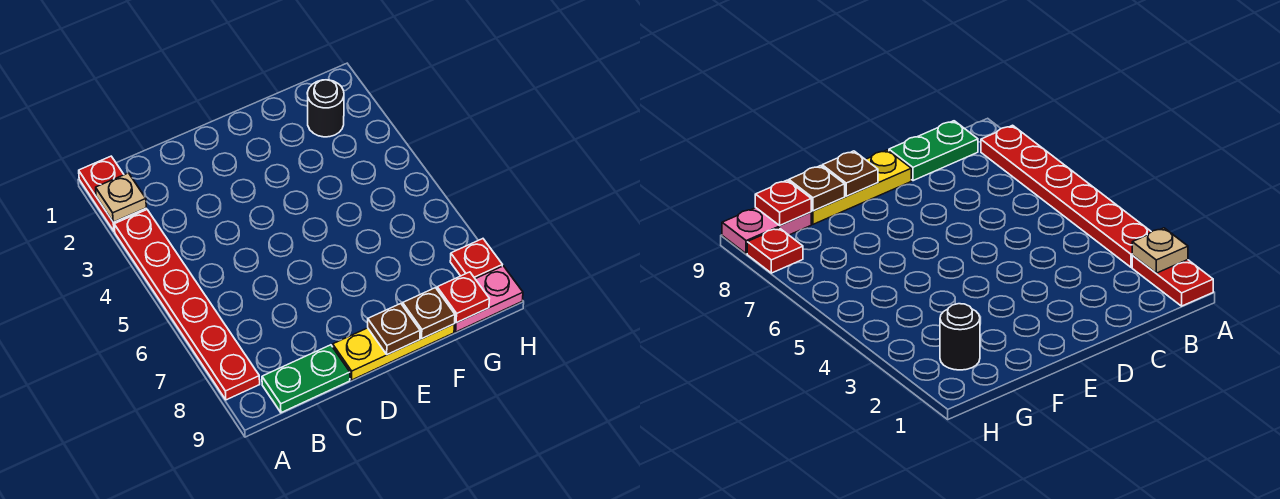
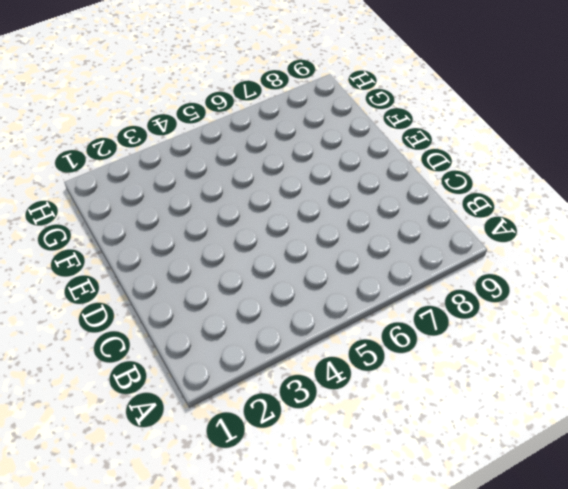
none -> red plate A1:A2 level 1
none -> red plate A3:A8 level 1

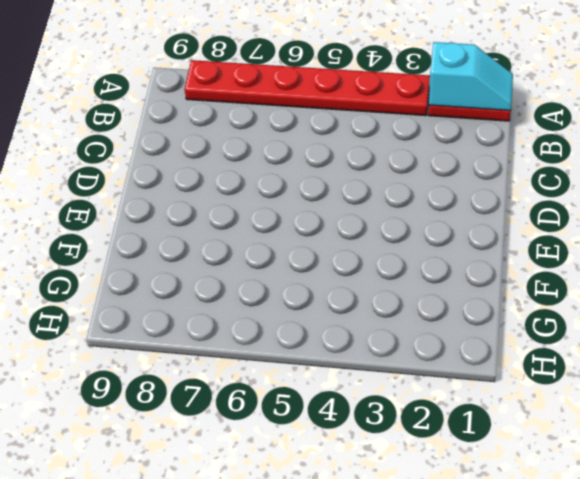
cyan slope A1:A2 level 2 top 2 -> tan plate A2 level 2
none -> green plate B9:C9 level 1
none -> yellow plate D9:F9 level 1

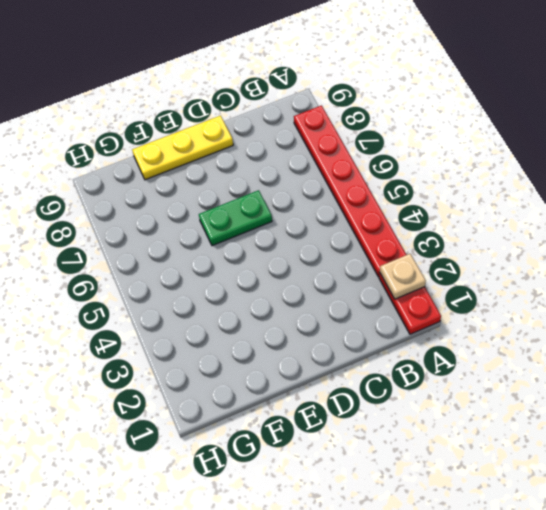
green plate D6:E6 level 1 -> green plate B9:C9 level 1
none -> black round brick G2 level 1
none -> pink plate G9:H9 level 1

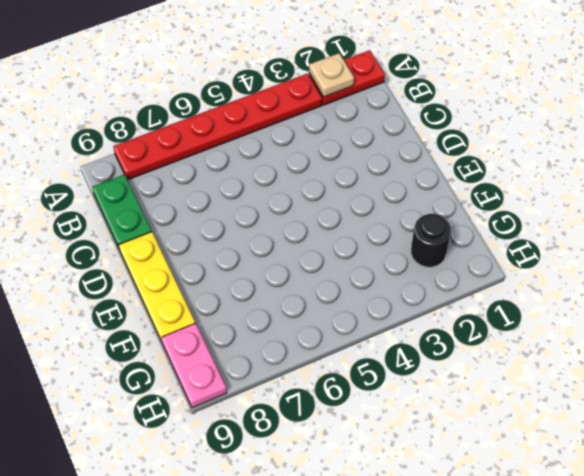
none -> red plate H8 level 1
none -> brown plate E9 level 2

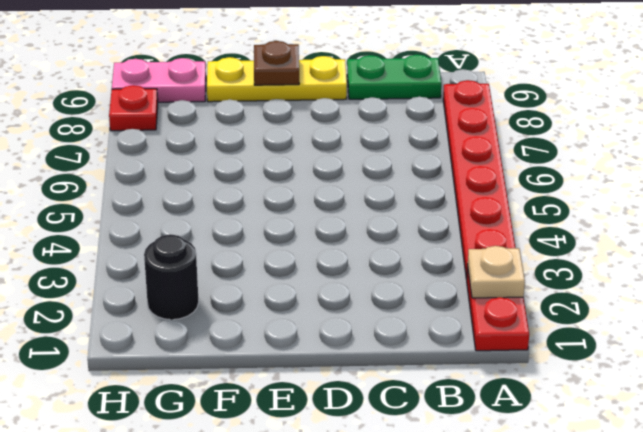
none -> brown plate F9 level 2
none -> red plate G9 level 2

